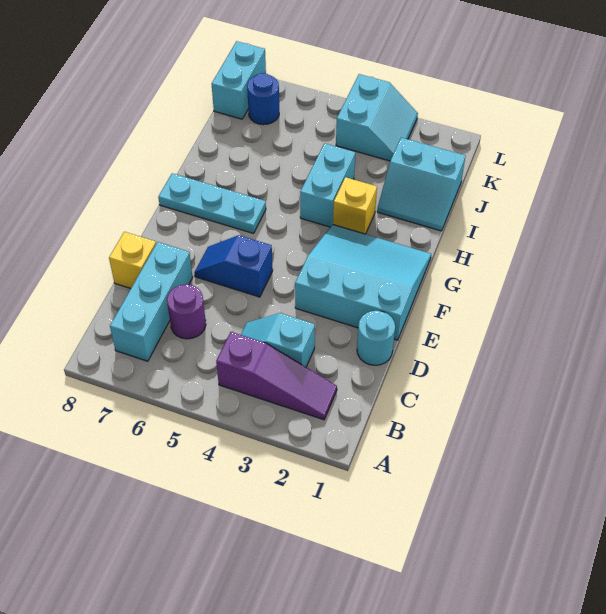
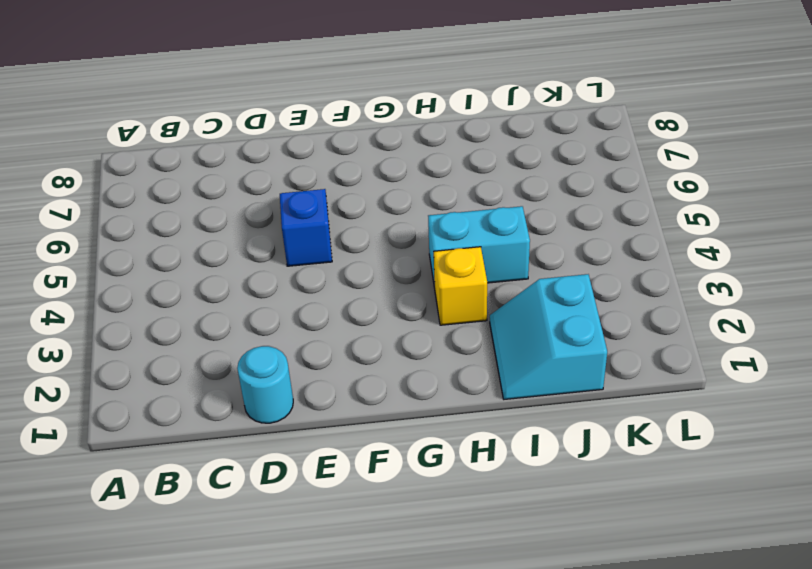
none -> purple slope B2:B4 level 1 top 4
none -> cyan brick B7:D7 level 1
none -> cyan slope C3:C4 level 1 top 3

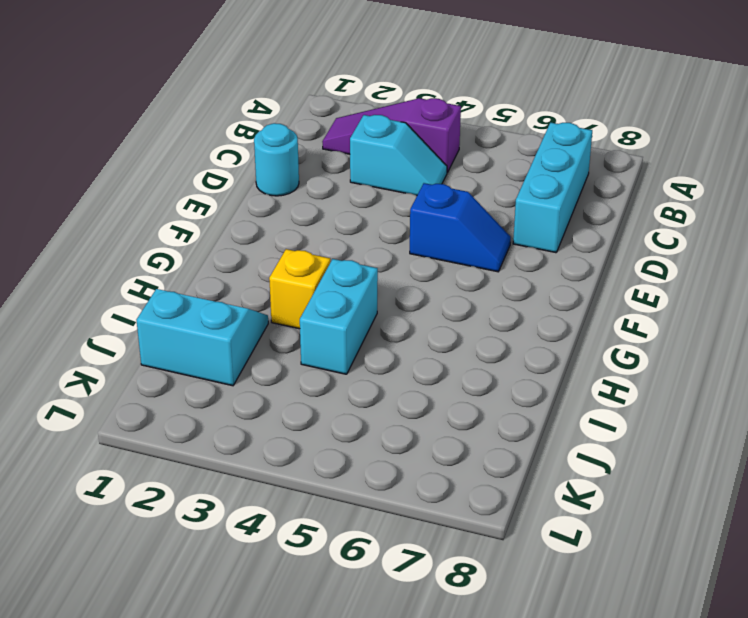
none -> purple round brick C6 level 1
none -> yellow brick D8 level 1
none -> cyan slope E1:G3 level 1 top E

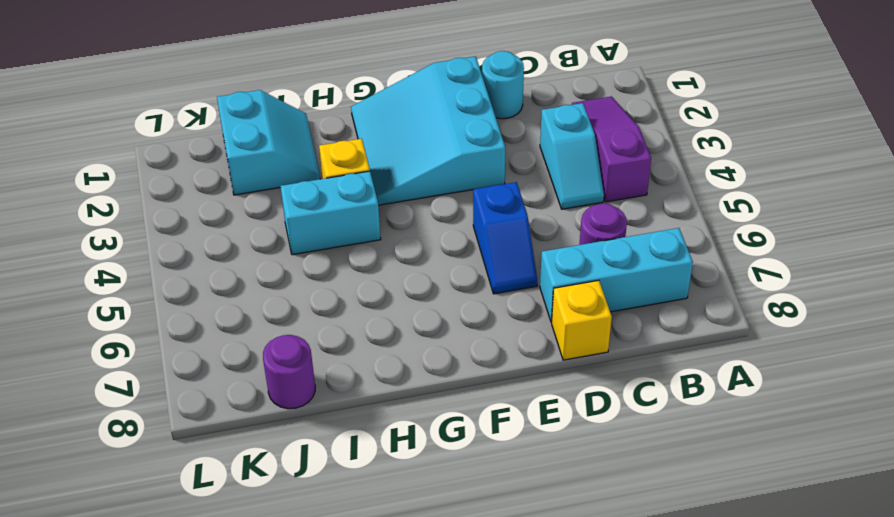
purple round brick J8 level 1 -> none
none -> cyan plate G6:G8 level 1
none -> cyan slope K3:L4 level 1 top 4
none -> blue round brick K7 level 1

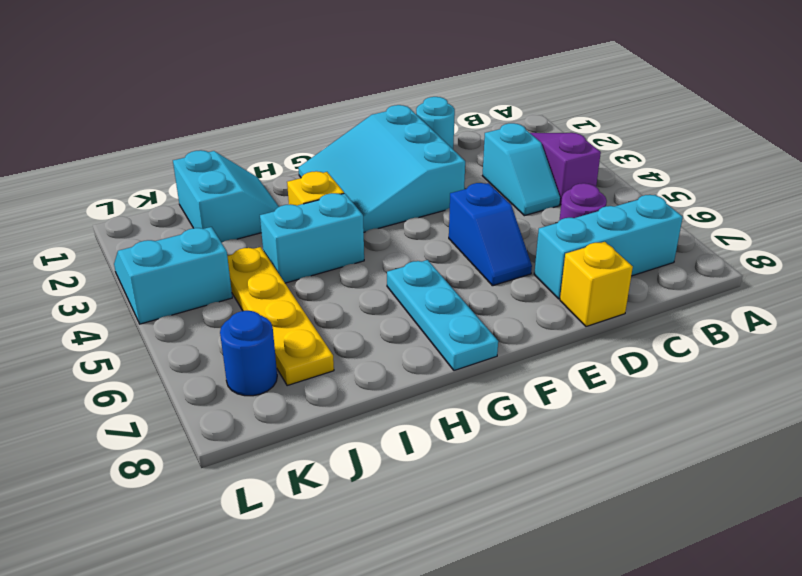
yellow plate J4:J7 level 1 -> none
none -> cyan brick K8:L8 level 1

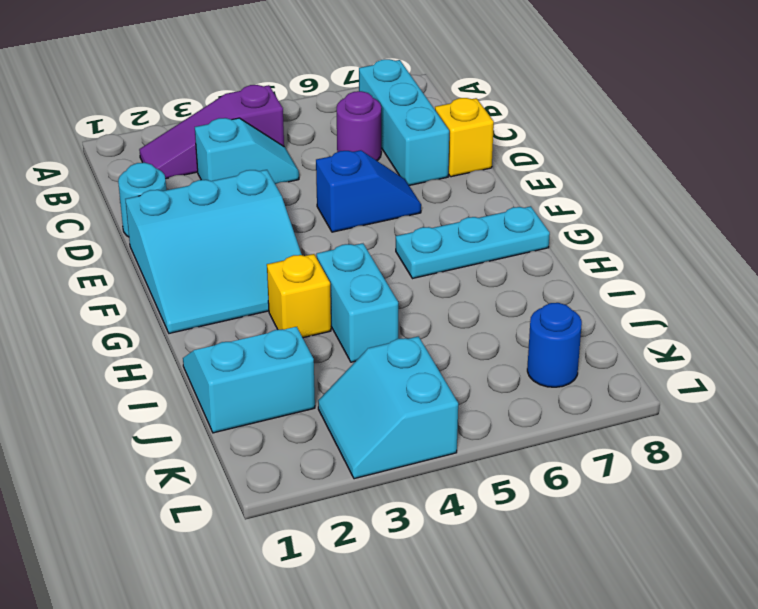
none -> cyan brick K8:L8 level 1

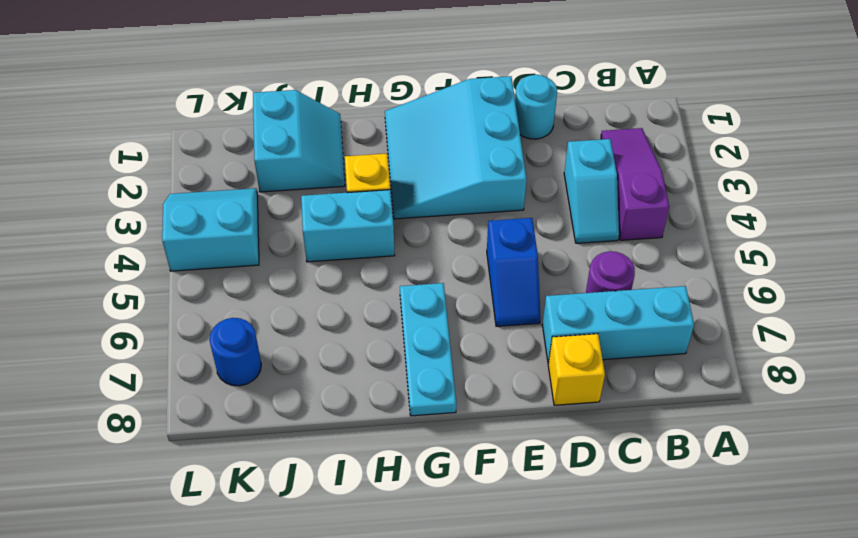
none -> cyan brick K8:L8 level 1

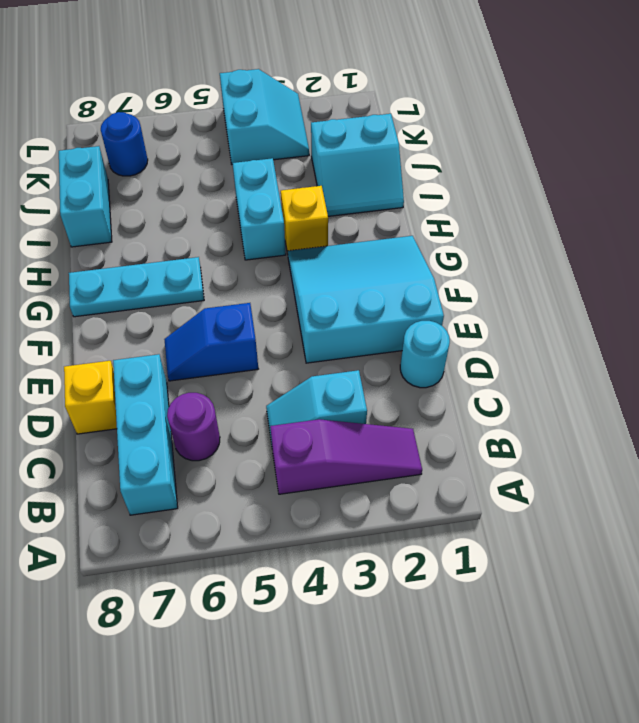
cyan brick I8:J8 level 1 -> cyan brick K8:L8 level 1

